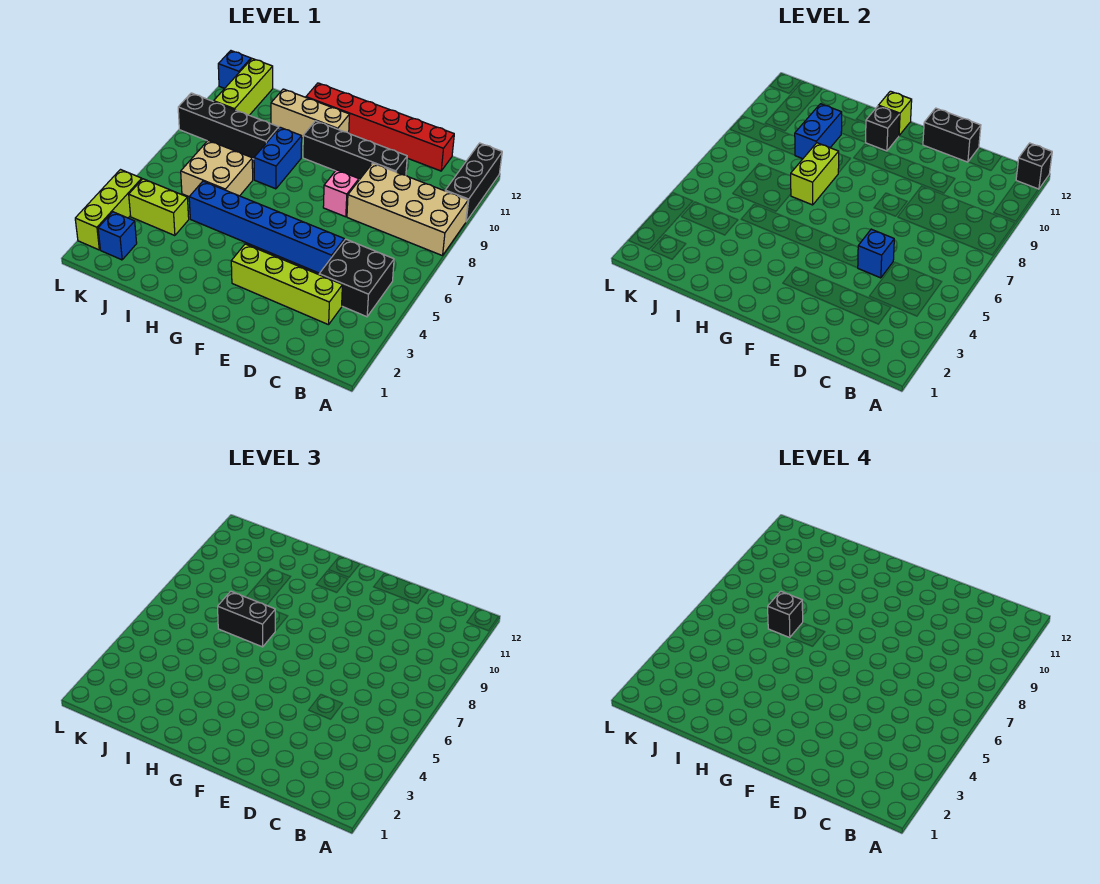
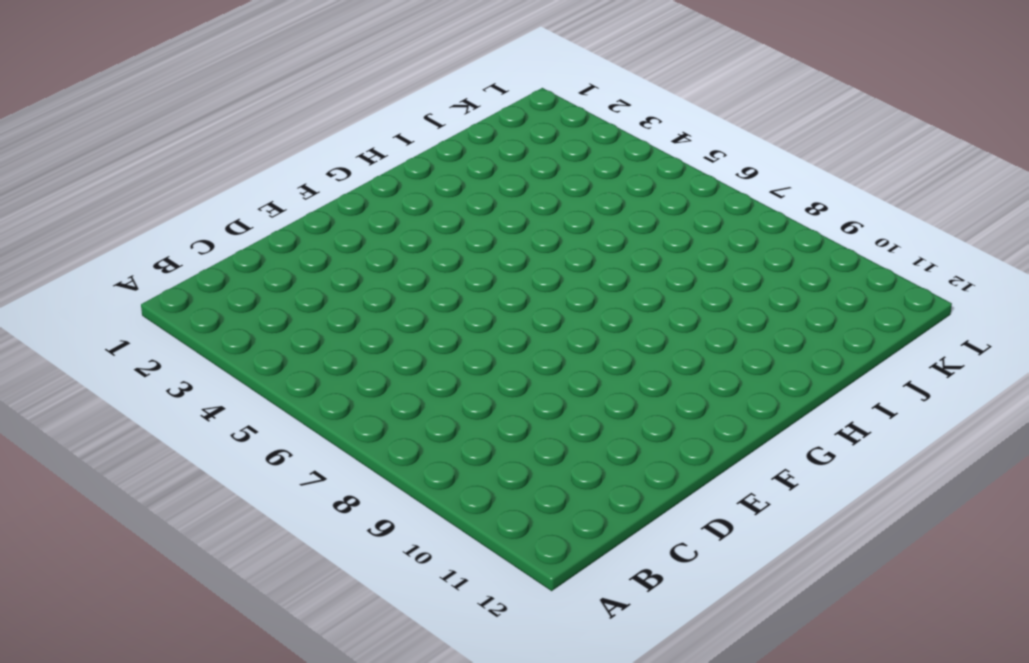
none -> tan brick A8:D9 level 1
none -> black brick A10:A12 level 1
none -> black brick B4:C5 level 1

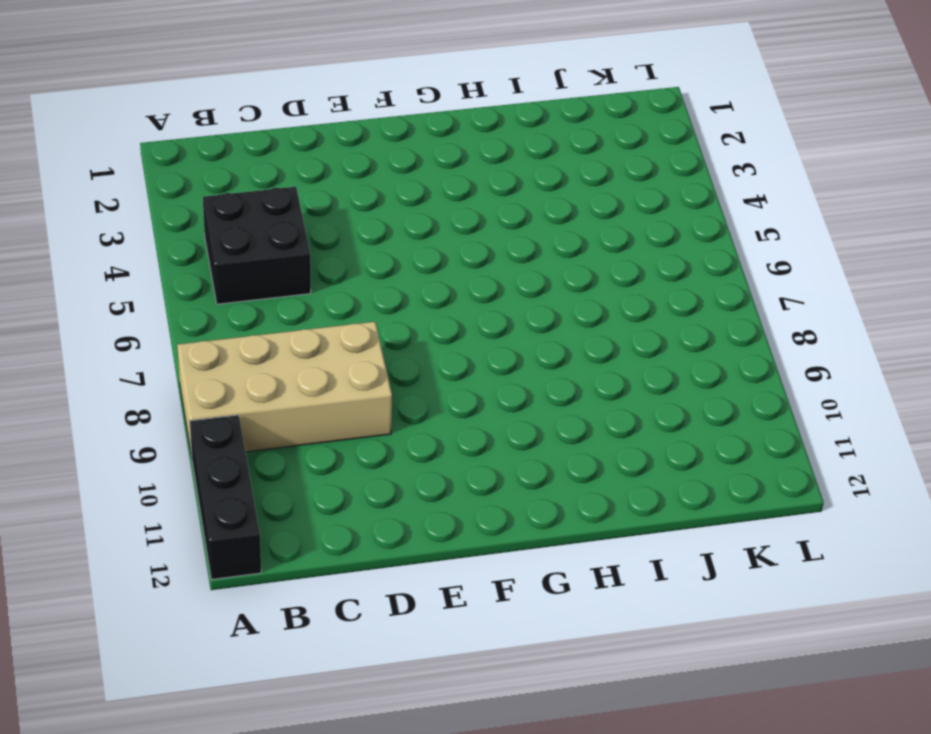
none -> lime brick C3:F3 level 1
none -> red brick C12:H12 level 1
none -> blue brick D5:I5 level 1

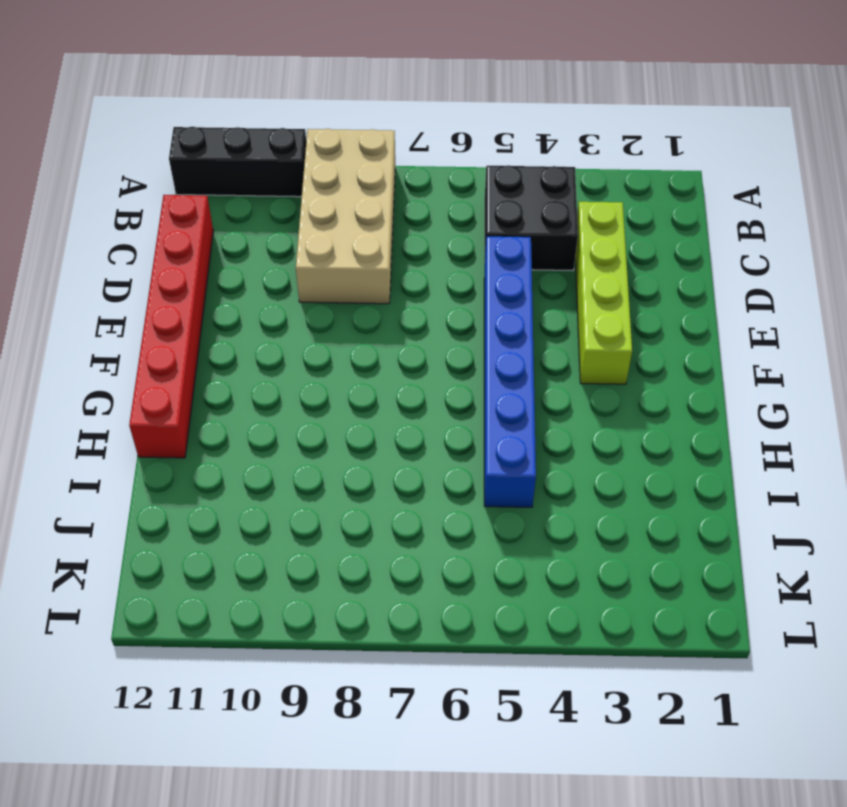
none -> black brick D10:G10 level 1
none -> pink brick E8 level 1
none -> tan brick G11:I11 level 1

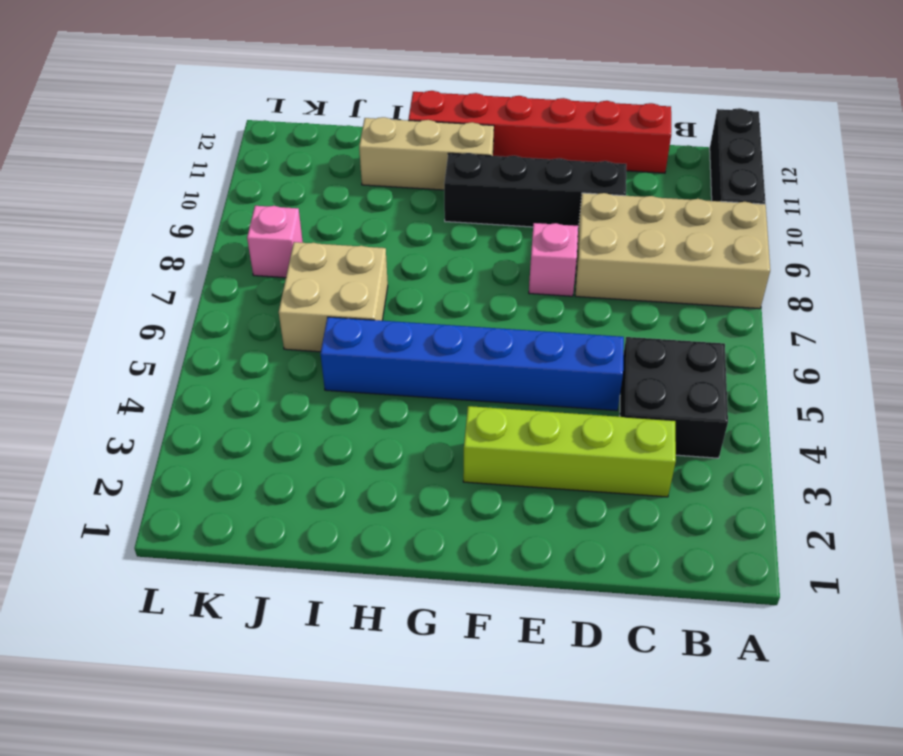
pink brick K8 level 1 -> none
none -> blue brick H8:H9 level 1
none -> black brick I9:L9 level 1
none -> lime brick J4:K4 level 1

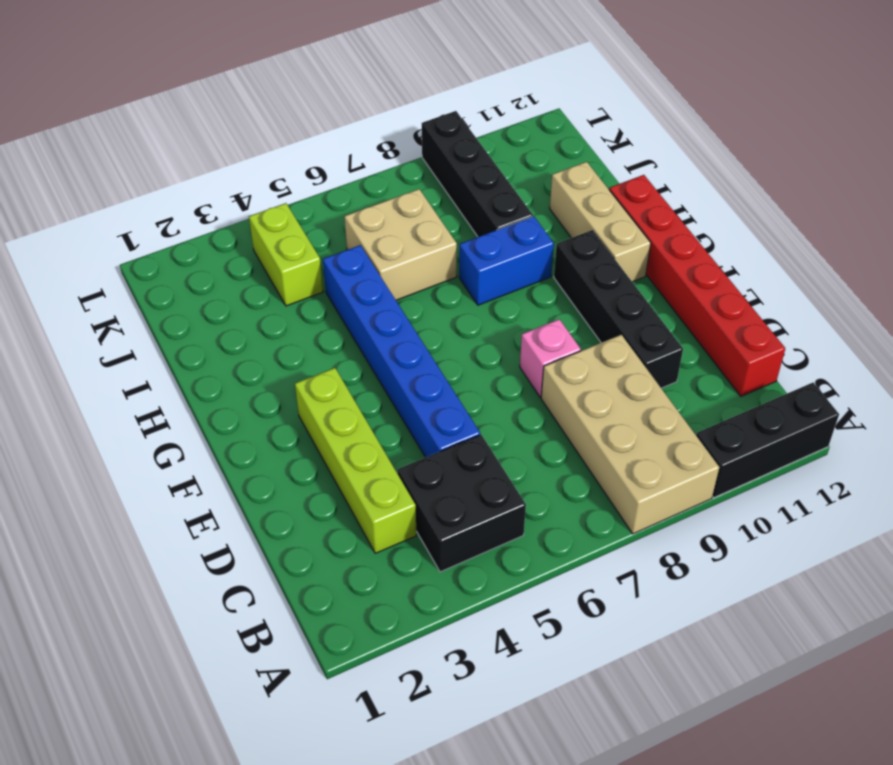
none -> blue brick K2 level 1
none -> lime brick K10:K12 level 1
none -> lime brick L2:L4 level 1

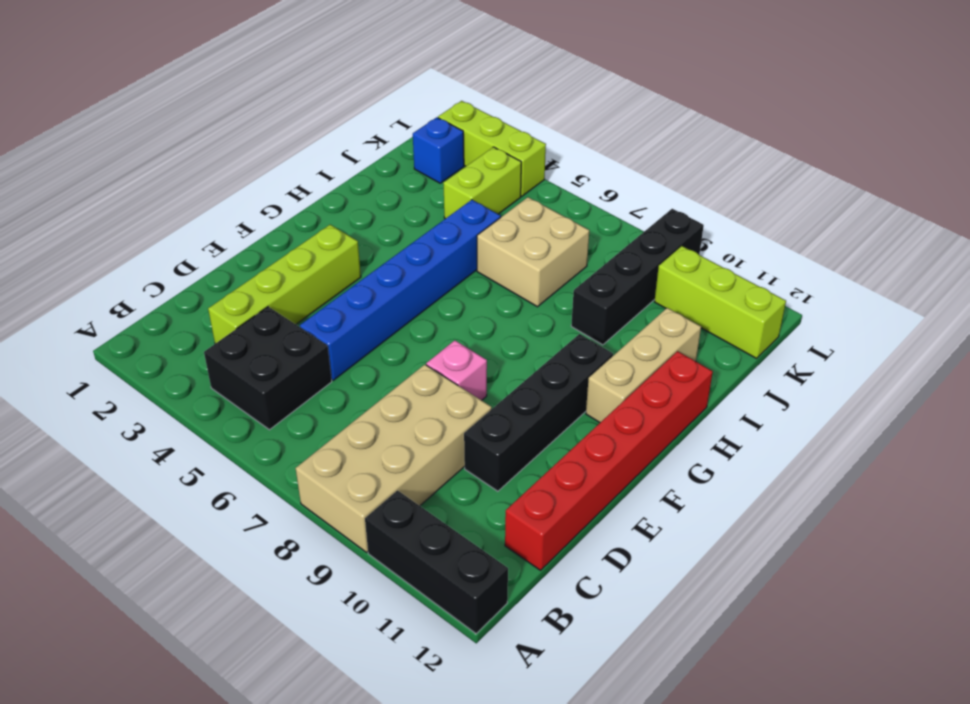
none -> blue brick H8:H9 level 1
none -> blue brick L12 level 1
none -> black brick A12 level 2

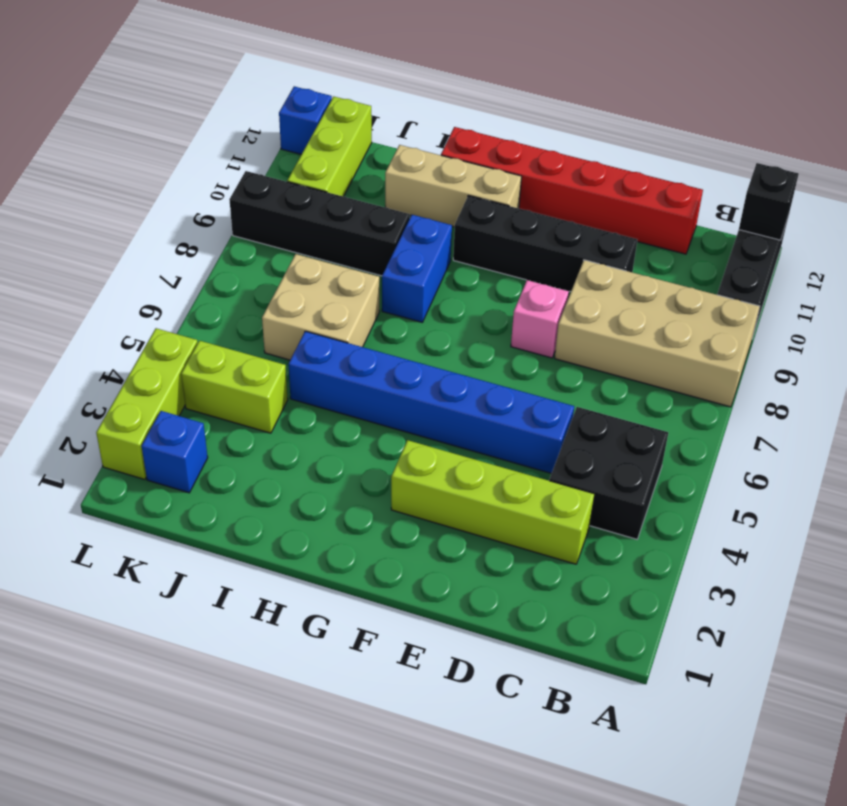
none -> blue brick D5 level 2
none -> black brick D12:E12 level 2
none -> black brick G11 level 2

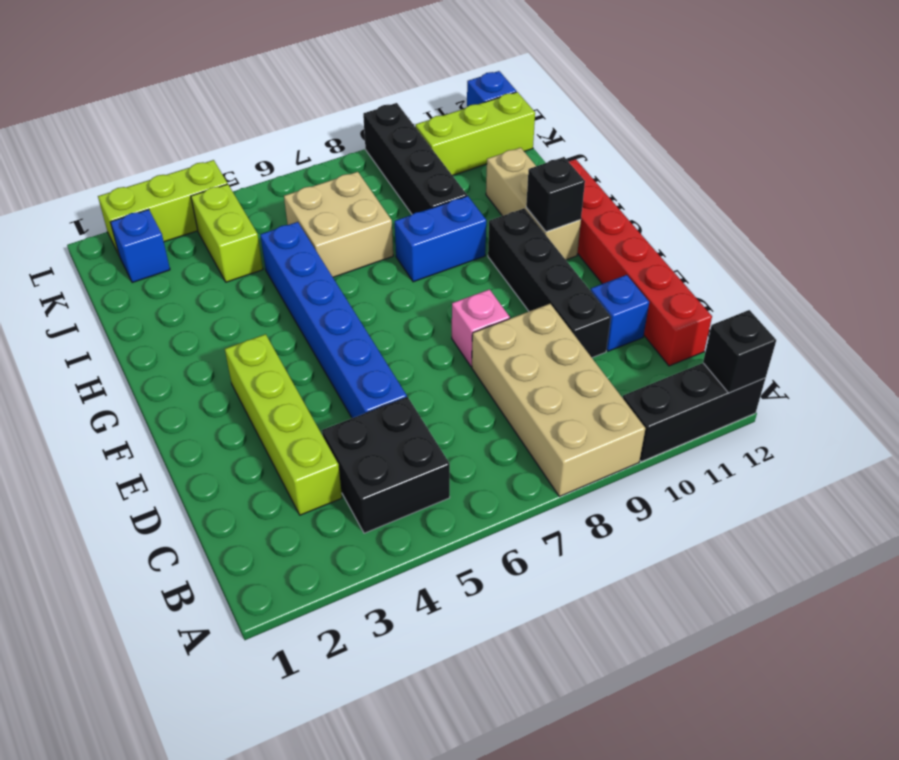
blue brick D11 level 1 -> blue brick D5 level 2
none -> black brick D12:E12 level 2
none -> lime brick G12 level 2
none -> lime brick H7:H8 level 2

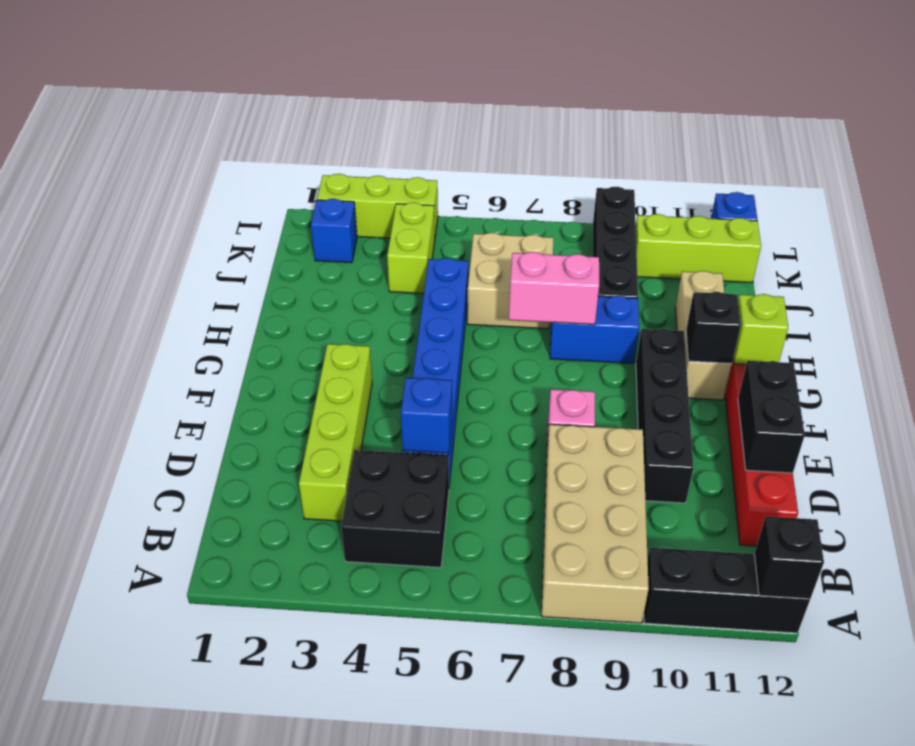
pink brick H7:H8 level 2 -> lime brick H7:H8 level 2
none -> blue brick I9:I10 level 2
none -> black brick H7:I7 level 3
none -> black brick I7 level 4

